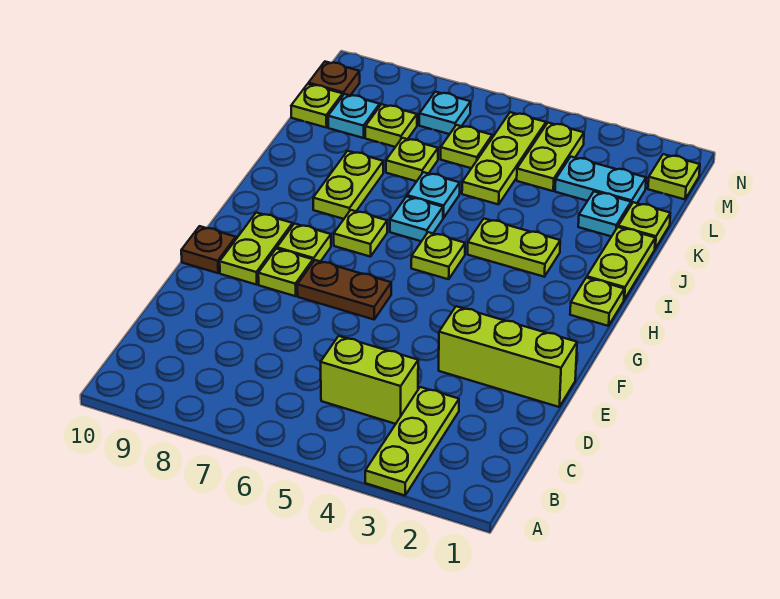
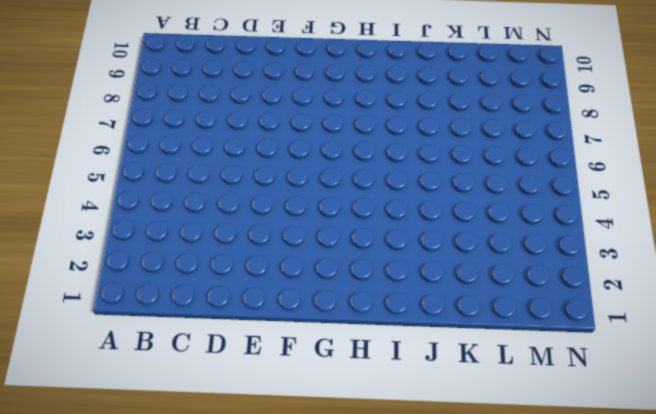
none -> lime plate A3:C3 level 1
none -> lime brick C4:C5 level 1
none -> lime brick E1:E3 level 1

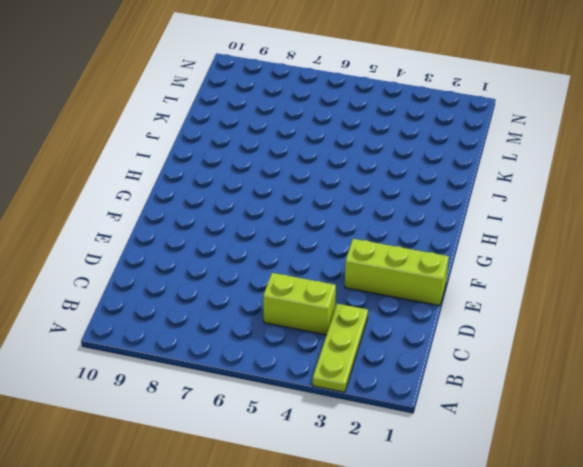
none -> brown plate F6:F7 level 1
none -> lime plate F8 level 1
none -> lime plate F9:G9 level 1

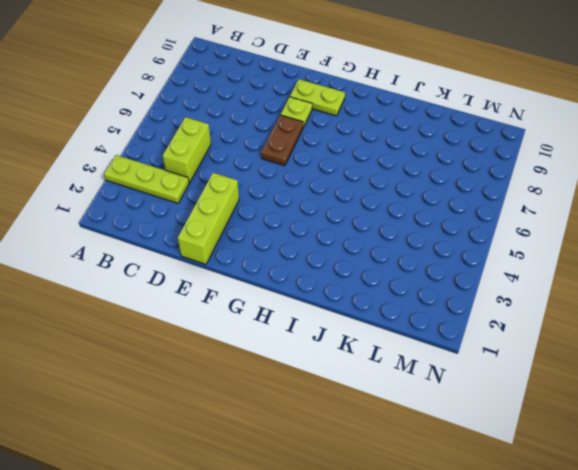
none -> brown plate F10 level 1
none -> lime plate G8 level 1
none -> lime plate H1 level 1

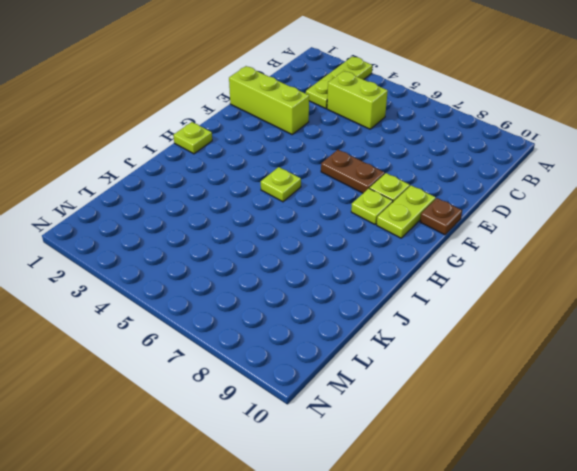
none -> lime plate H7 level 1
none -> lime plate I1:J1 level 1
none -> lime plate I3:I4 level 1

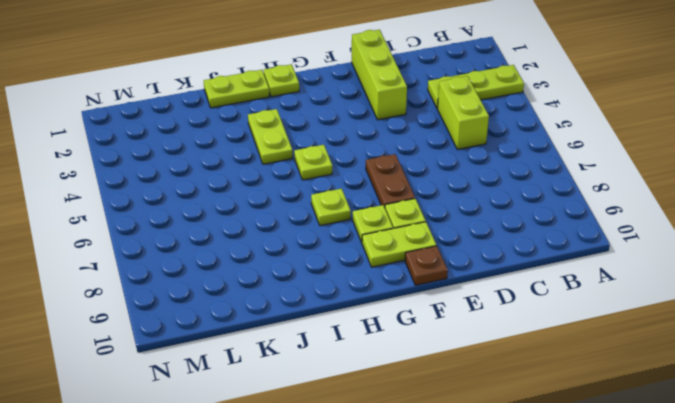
none -> cyan plate I6 level 1
none -> lime plate I8:J8 level 1
none -> cyan plate J6 level 1

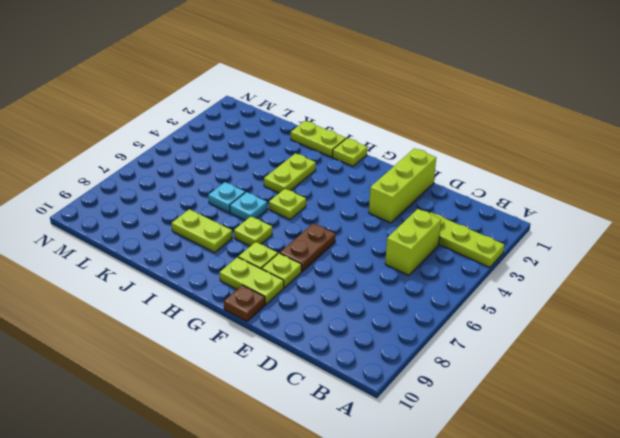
none -> lime plate K1 level 1
none -> cyan plate K2 level 1
none -> lime plate K5:M5 level 1

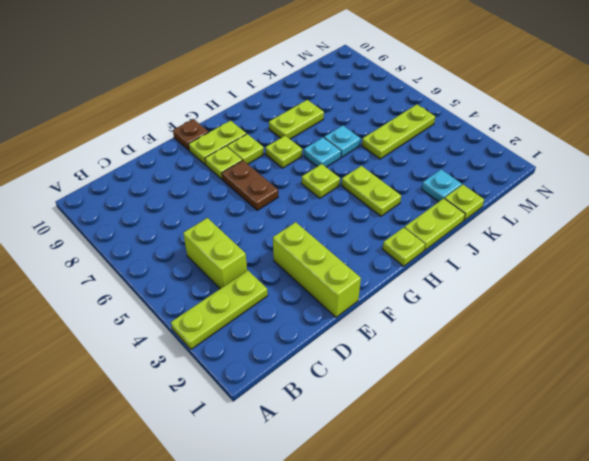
none -> lime plate K7 level 1
none -> cyan plate L2:L3 level 1
none -> lime plate L4:M4 level 1

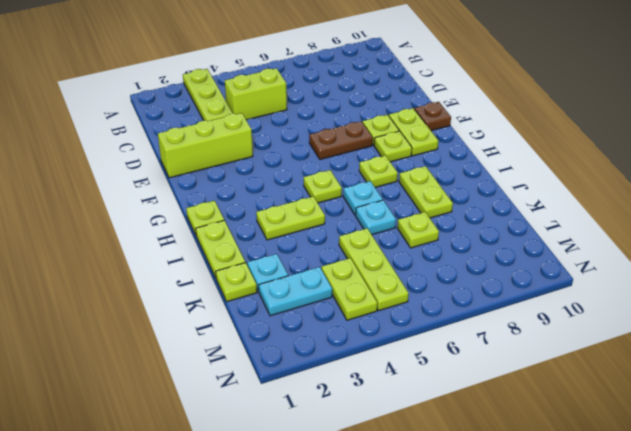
none -> lime plate L6 level 1
none -> lime plate L8 level 1
none -> cyan plate L9 level 1

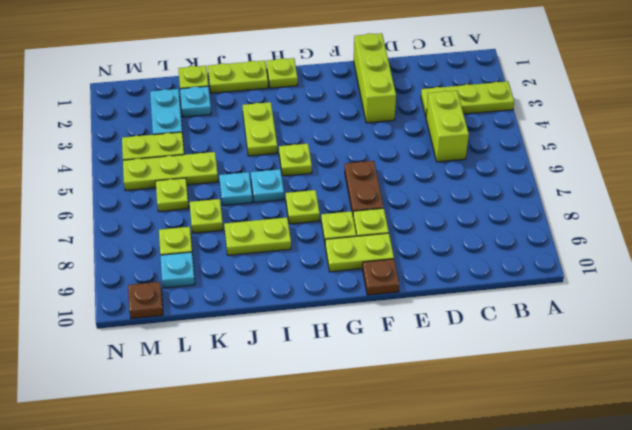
none -> lime plate L10 level 1
none -> lime plate M1 level 1
none -> cyan plate M7 level 1

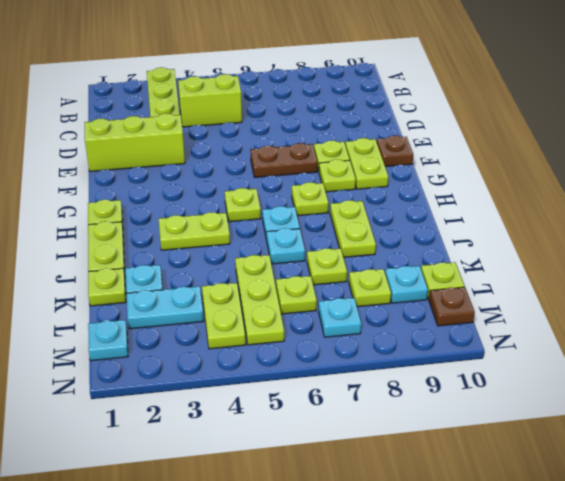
cyan plate M1 level 1 -> lime plate M1 level 1

